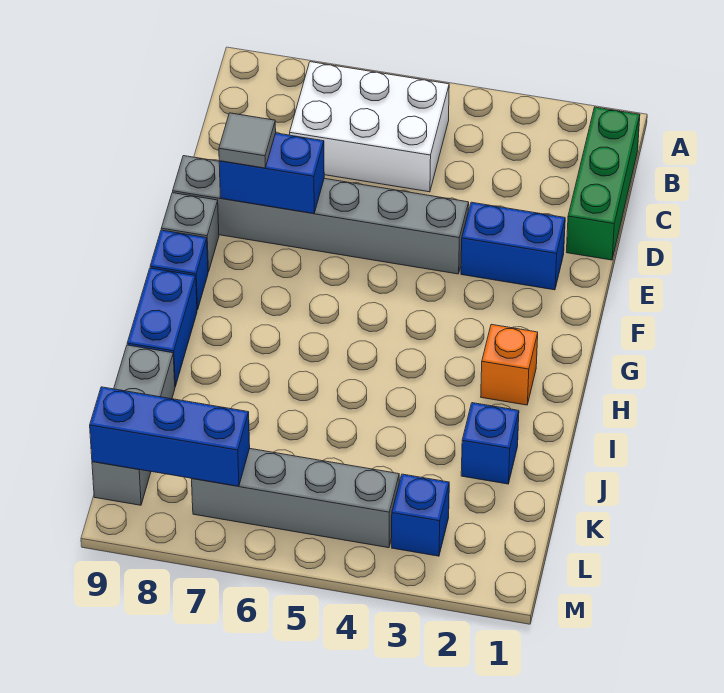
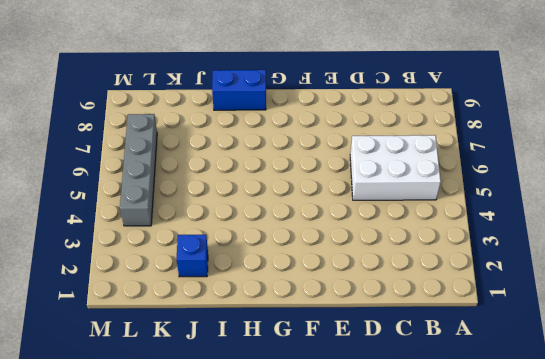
white brick B5:D6 level 1 -> white brick B5:C7 level 1
none -> green brick B1:D1 level 1
none -> blue brick E2:E3 level 1
none -> grey brick E4:E9 level 1

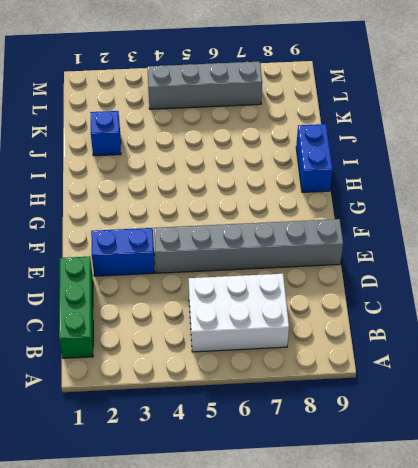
none -> grey brick F9 level 1
none -> blue brick G9 level 1
none -> orange brick H2 level 1

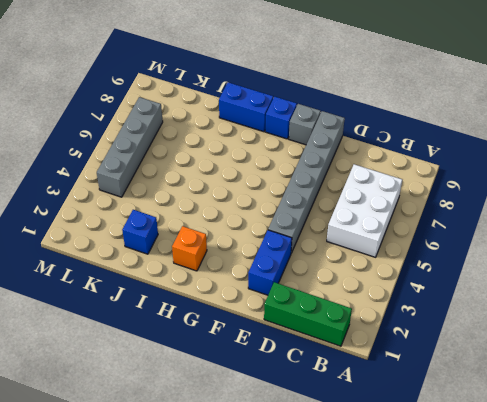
none -> grey brick J9:L9 level 1
none -> blue brick L3 level 1
none -> blue brick E7:E8 level 2

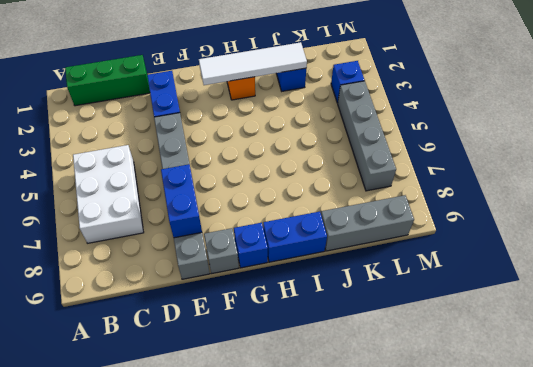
white tile G2:J2 level 2 -> none
none -> blue brick L7:L9 level 2
none -> grey tile E8 level 3

